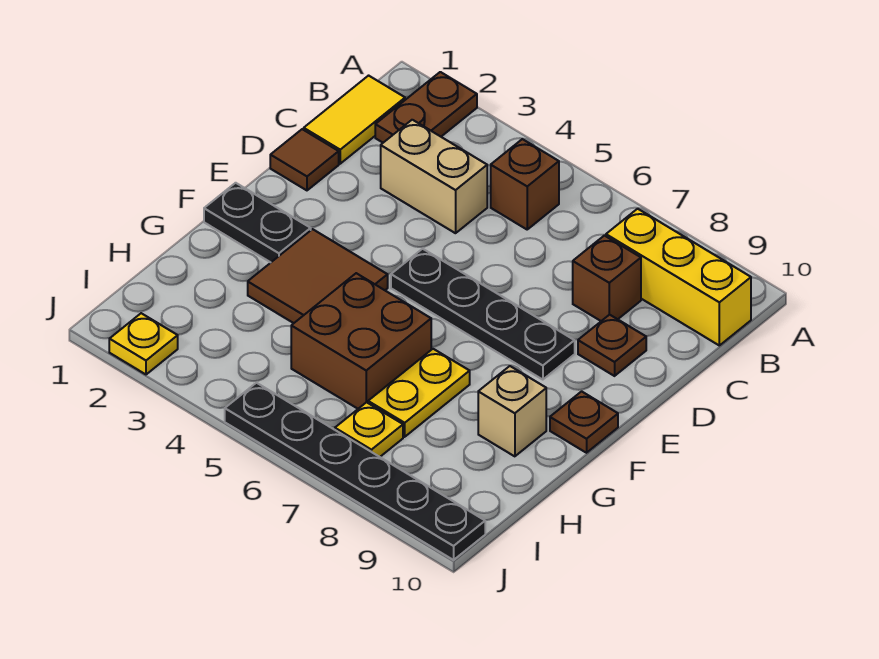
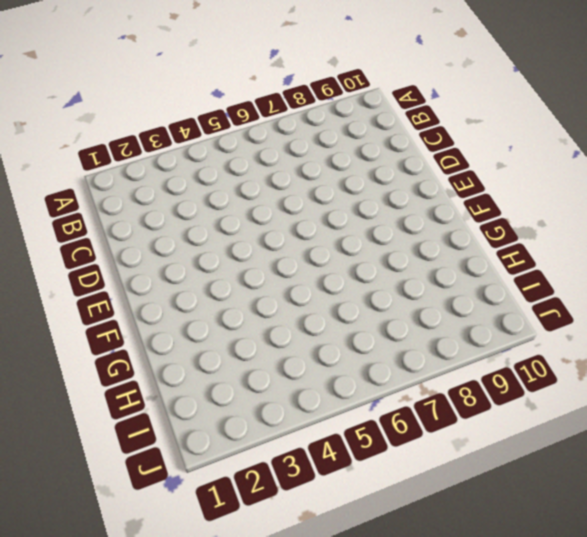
none -> brown plate A2:B2 level 1
none -> yellow tile B1:C1 level 1
none -> brown brick B5 level 1

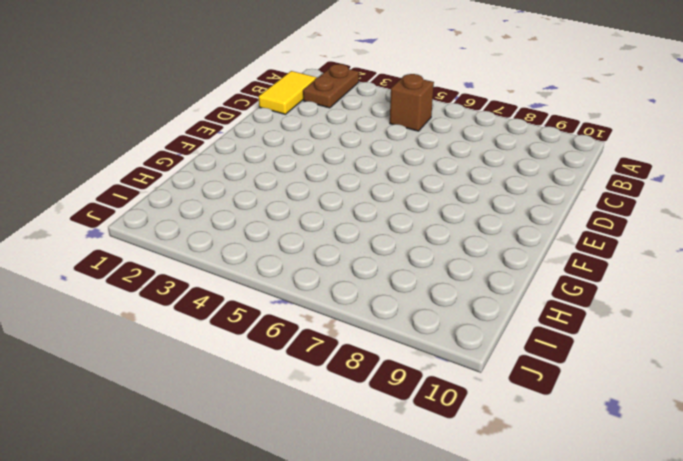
none -> yellow brick B8:B10 level 1
none -> tan brick C3:C4 level 1
none -> brown brick C8 level 1

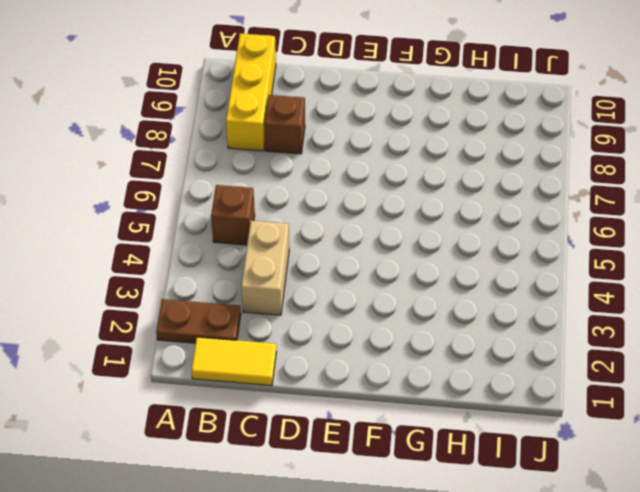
none -> brown tile D1 level 1
none -> brown plate D9 level 1
none -> black plate E5:E8 level 1

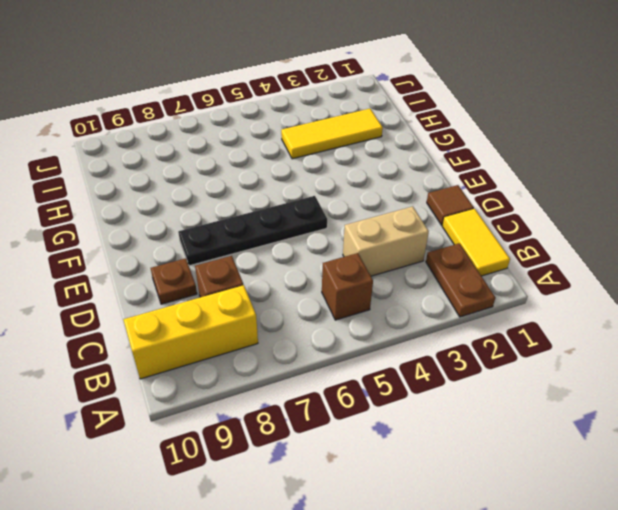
yellow tile H2:H4 level 1 -> none
none -> black plate F1:F2 level 1
none -> brown tile F3:G4 level 1
none -> brown plate F10 level 1

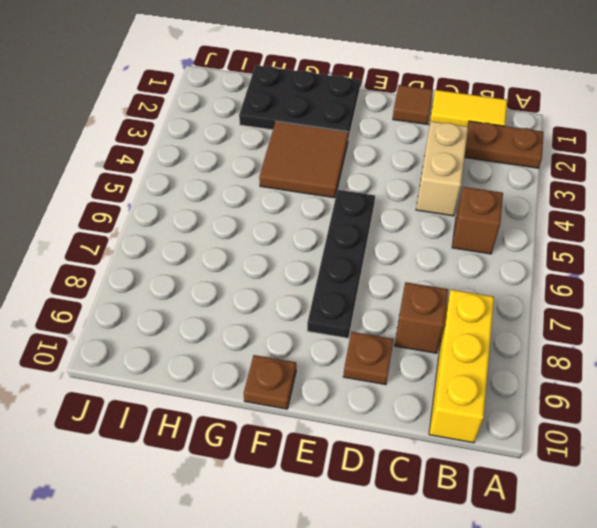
black plate F1:H2 level 1 -> black plate F1:F2 level 1
none -> brown brick G5:H6 level 1
none -> yellow plate G7:H7 level 1
none -> tan brick G9 level 1

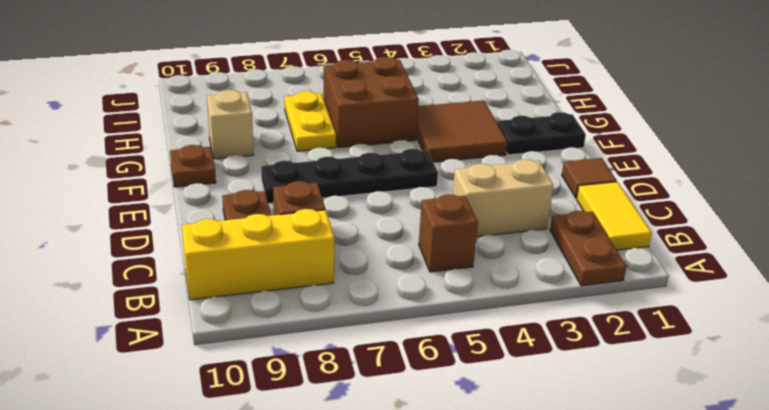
none -> yellow plate I7 level 1
none -> yellow plate J2 level 1
none -> black plate J5:J10 level 1

